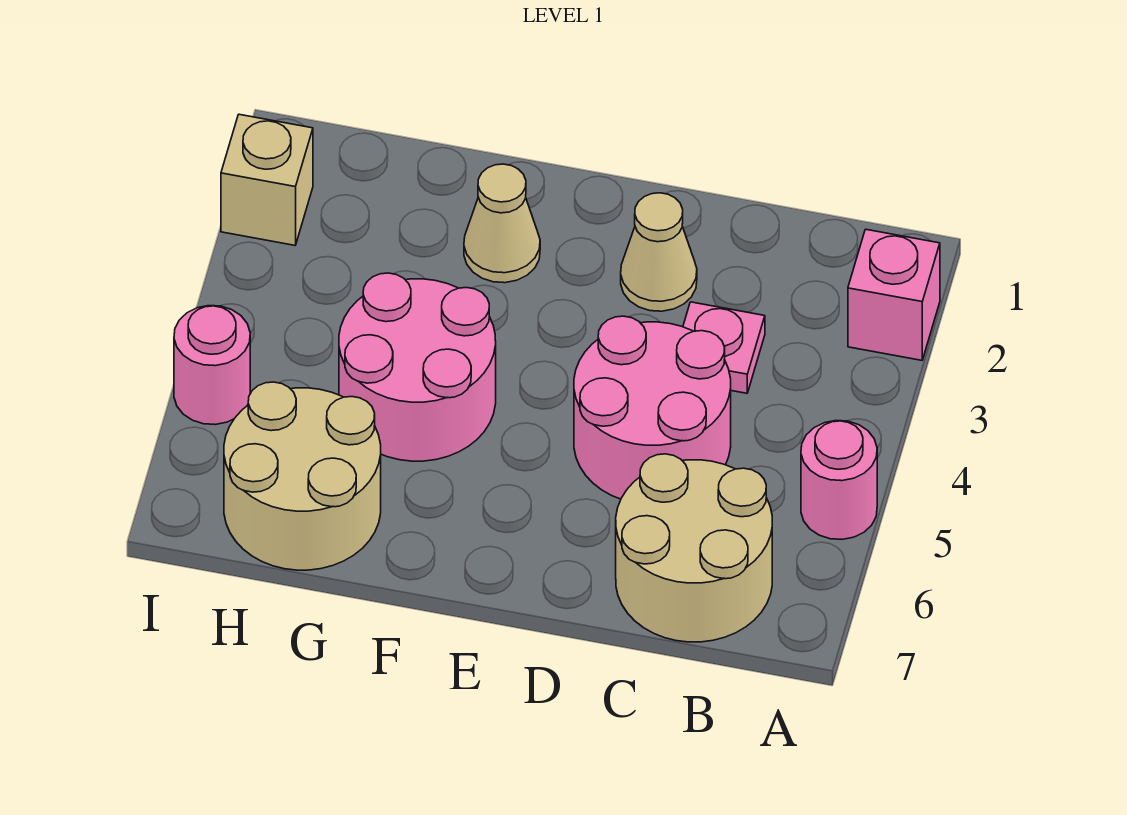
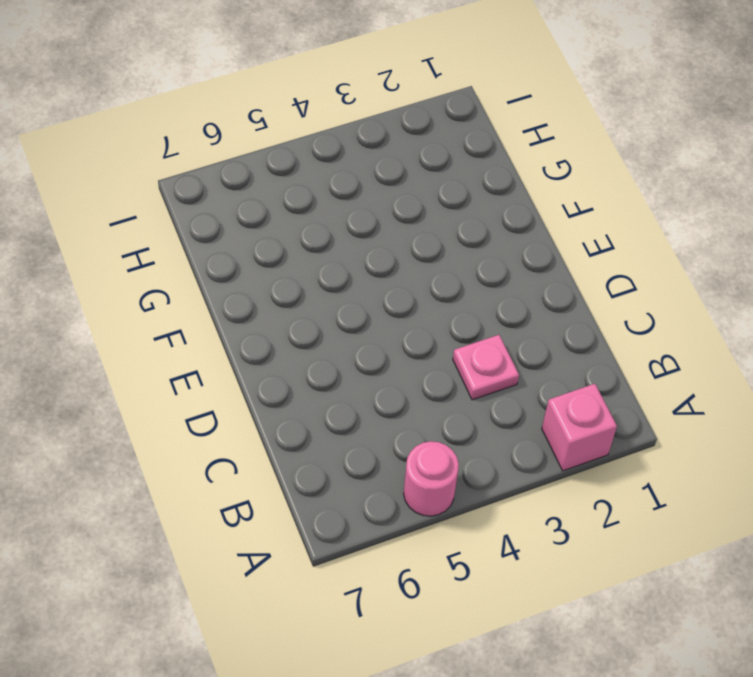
none -> tan round brick B6:C7 level 1
none -> pink round brick C4:D5 level 1

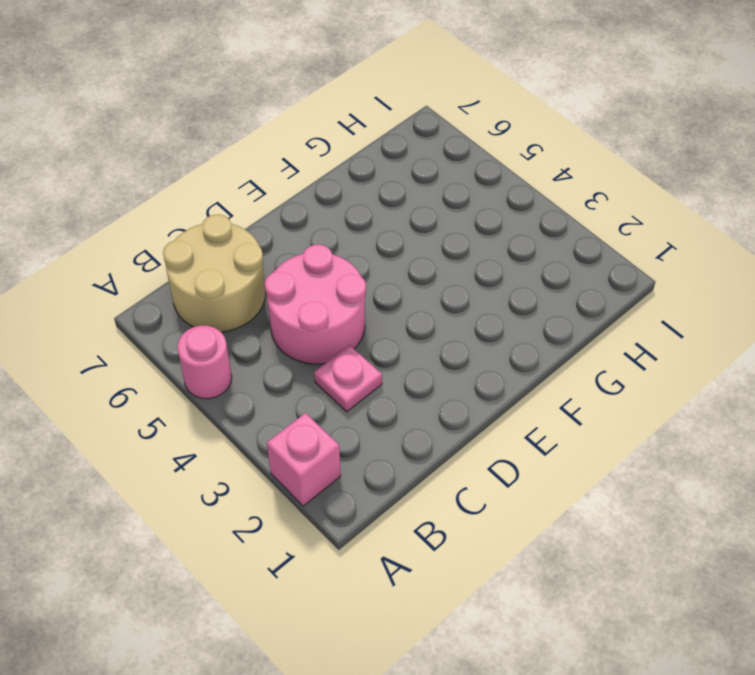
none -> tan cone D2 level 1
none -> tan cone F2 level 1

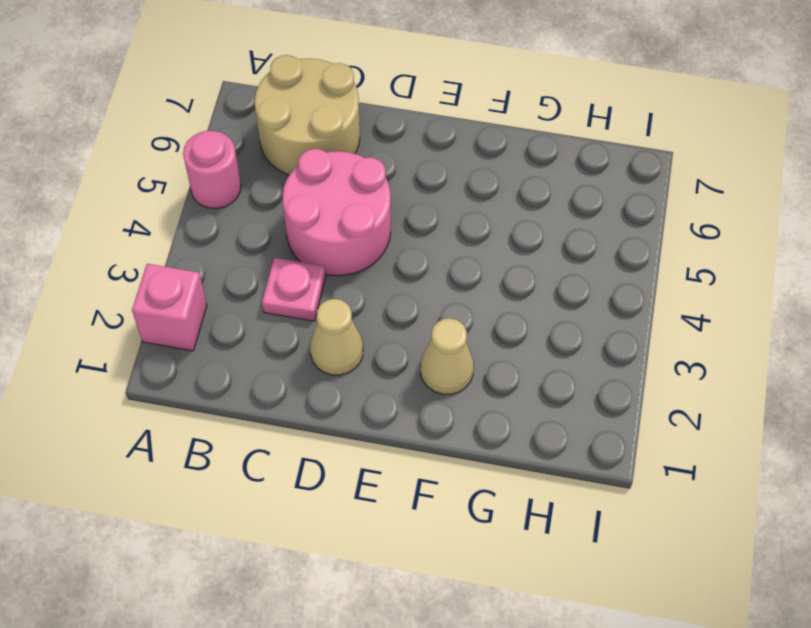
none -> pink round brick F4:G5 level 1
none -> tan round brick G6:H7 level 1

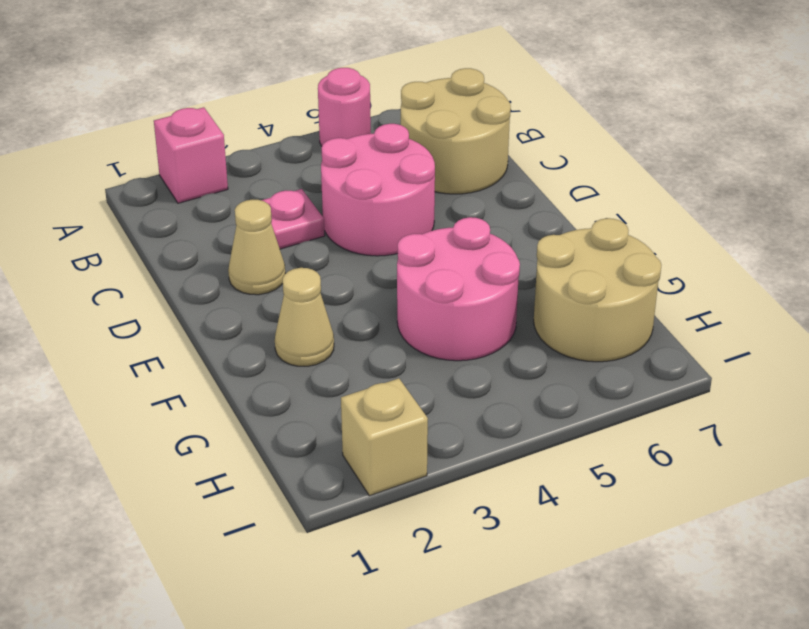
none -> pink round brick I5 level 1

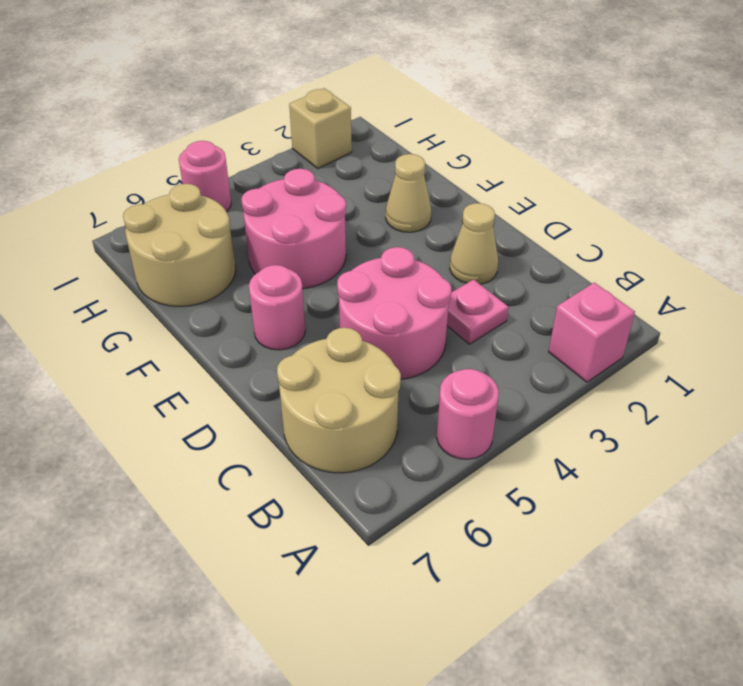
pink round brick E6 level 1 -> none

